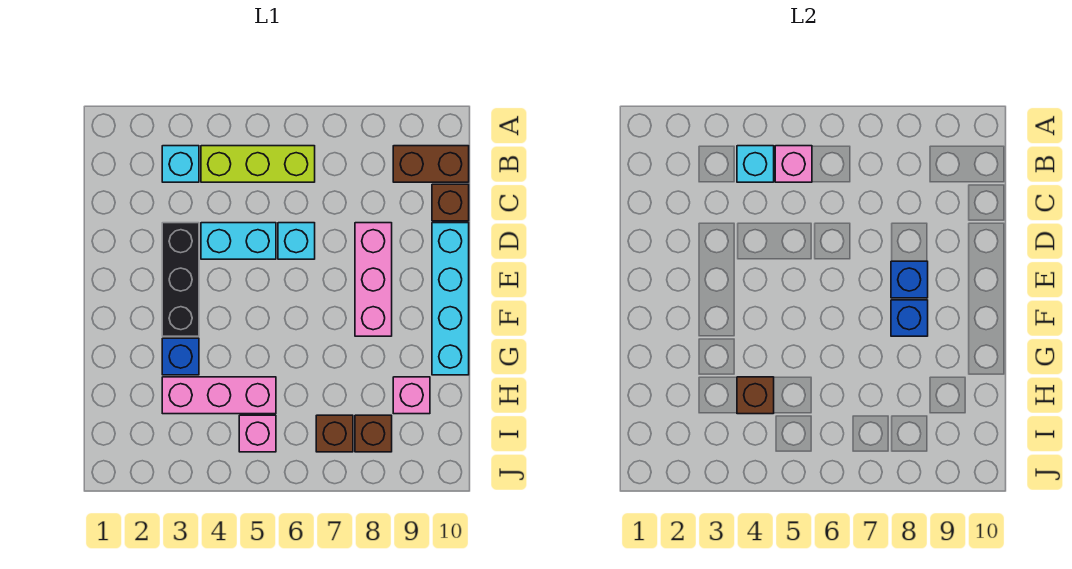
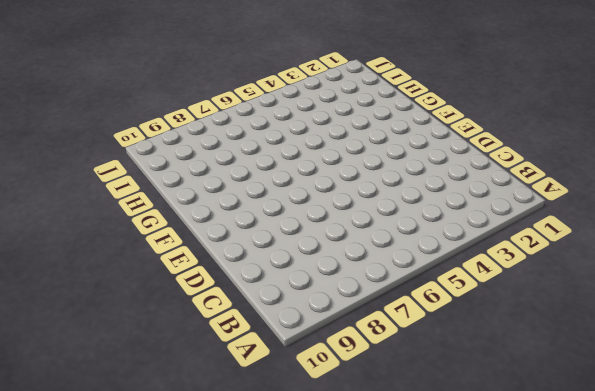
none -> cyan brick B3 level 1
none -> lime brick B4:B6 level 1
none -> brown brick B9:B10 level 1

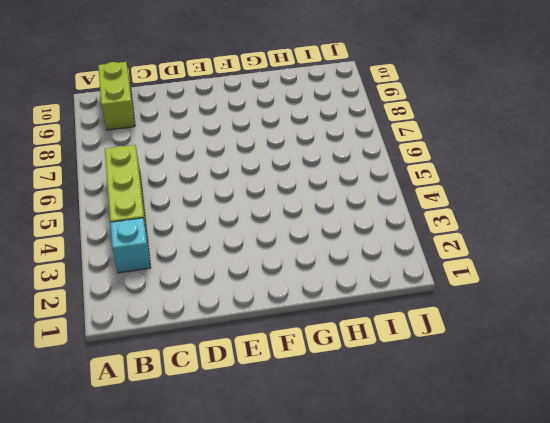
lime brick B9:B10 level 1 -> brown brick B9:B10 level 1
none -> brown brick C10 level 1
none -> black brick D3:F3 level 1
none -> cyan brick D4:D5 level 1

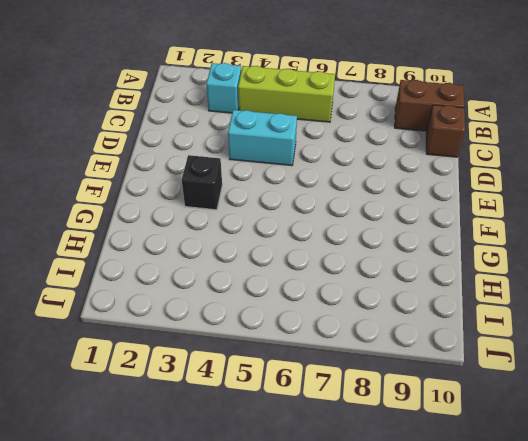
black brick F3 level 1 -> black brick D3:F3 level 1
none -> cyan brick D6 level 1
none -> pink brick D8:F8 level 1
none -> cyan brick D10:G10 level 1

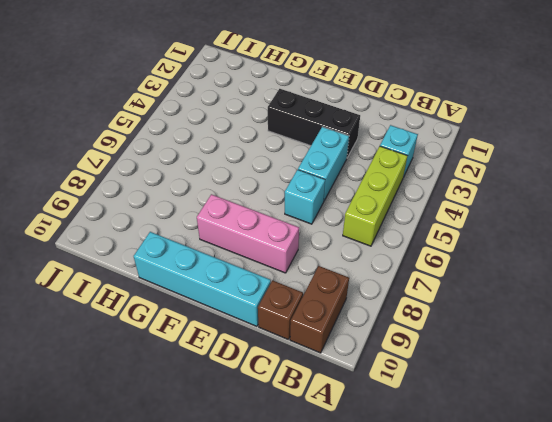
none -> blue brick G3 level 1
none -> pink brick H3:H5 level 1
none -> pink brick H9 level 1

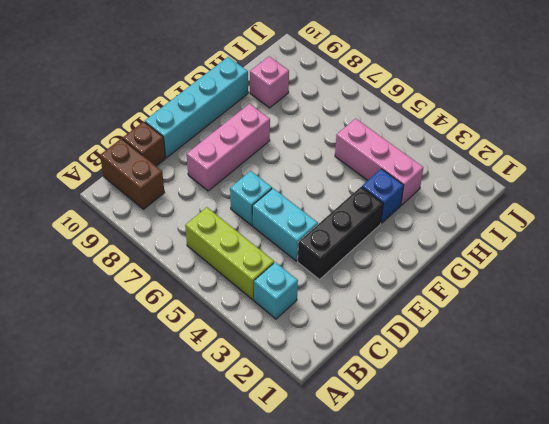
none -> pink brick I5 level 1
none -> brown brick I7 level 1
none -> brown brick I8 level 1

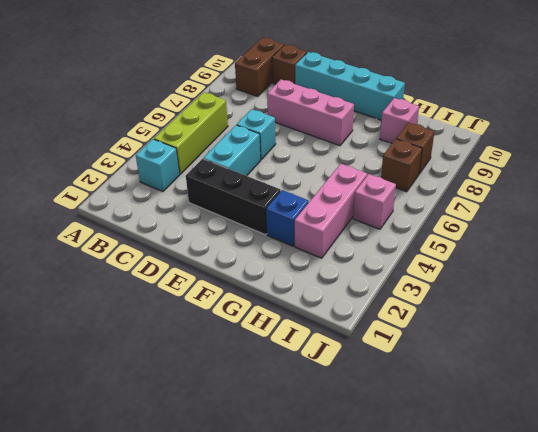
none -> cyan brick B4 level 2
none -> pink brick B5 level 2
none -> blue brick E8 level 2

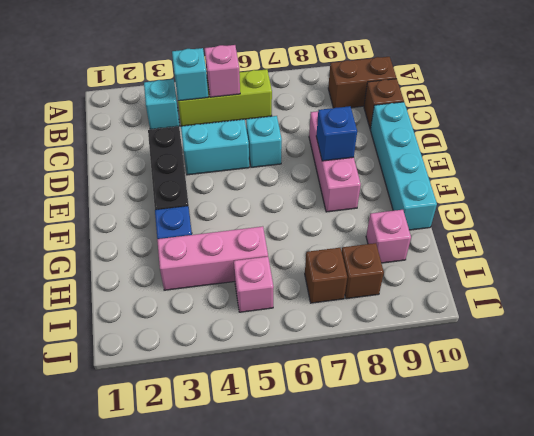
none -> blue brick F8 level 2
none -> brown brick H4 level 2

